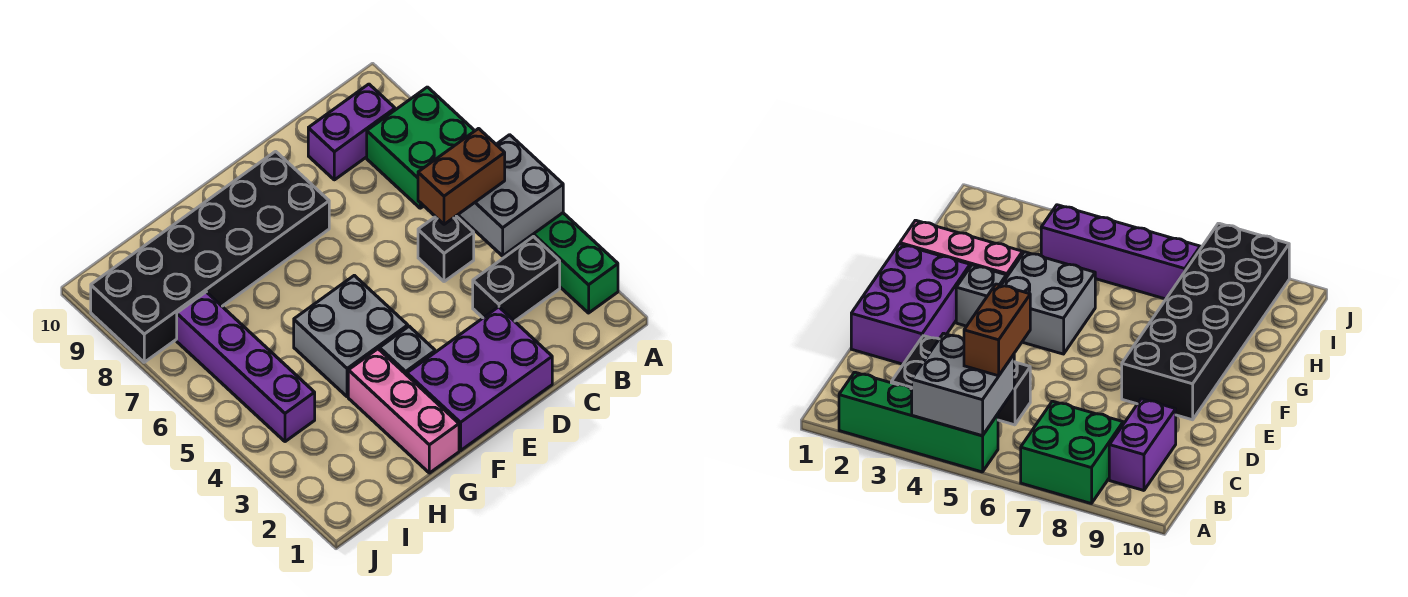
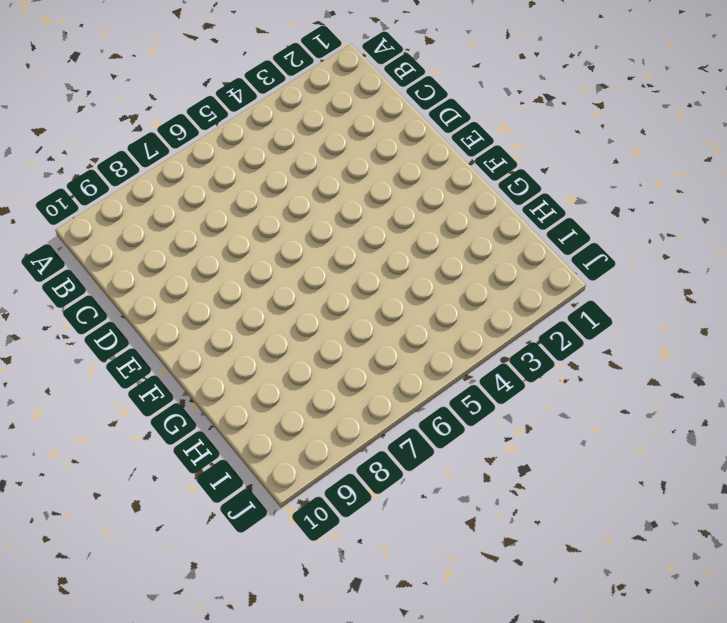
none -> green brick A2:A5 level 1
none -> green brick A7:B8 level 1
none -> black brick B3:C3 level 1

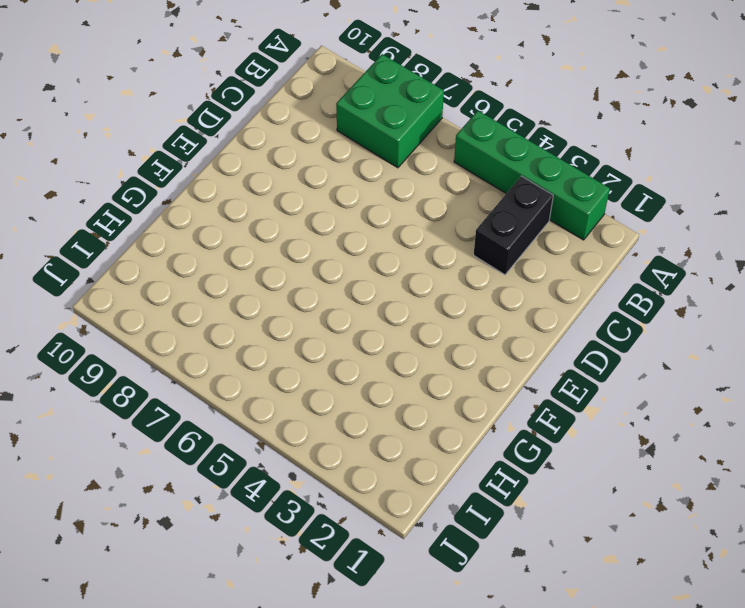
none -> purple brick B9:C9 level 1
none -> black brick C5 level 1
none -> purple brick D1:F2 level 1

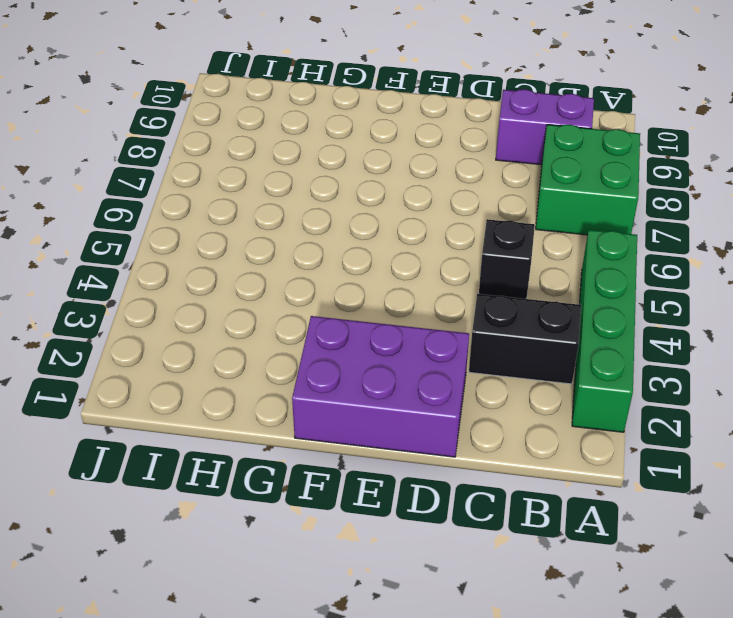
none -> black brick E8:J9 level 1
none -> grey brick F3 level 1
none -> grey brick F4:G5 level 1

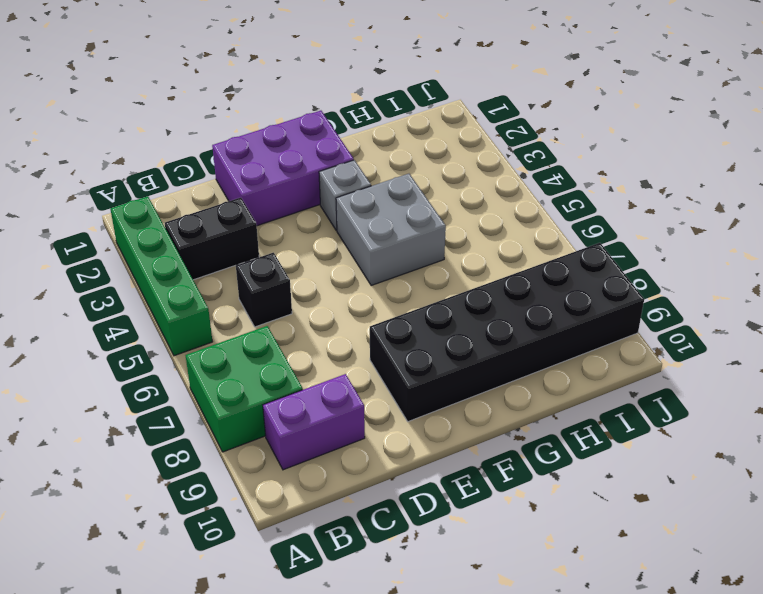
none -> pink brick G1:G3 level 1
none -> purple brick I4:I7 level 1
none -> grey brick A4:B5 level 2

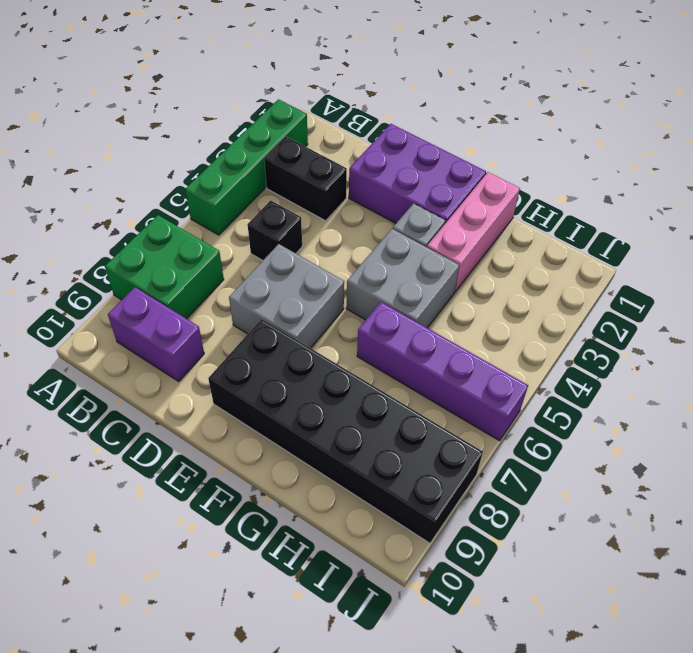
grey brick D6:E7 level 1 -> grey brick A4:B5 level 2
purple brick G6:J6 level 1 -> purple brick I4:I7 level 1
none -> brown brick B5:C5 level 3

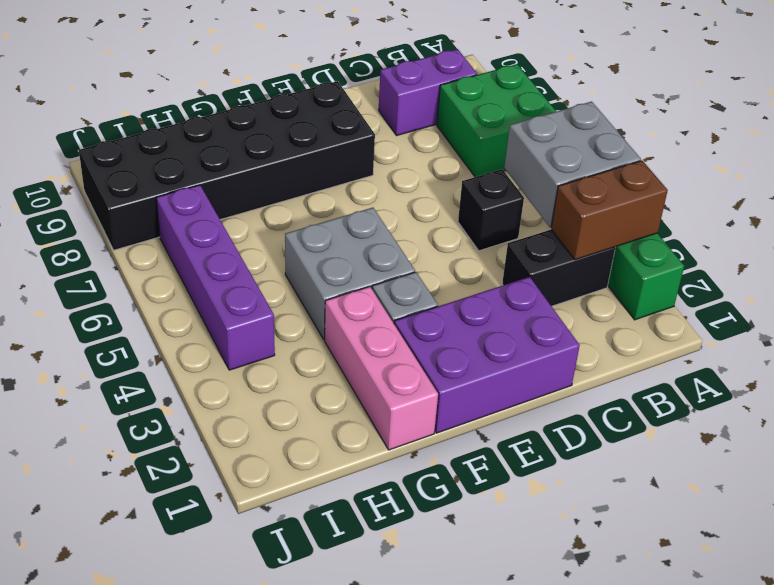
brown brick A3:B3 level 2 -> brown brick B5:C5 level 3

